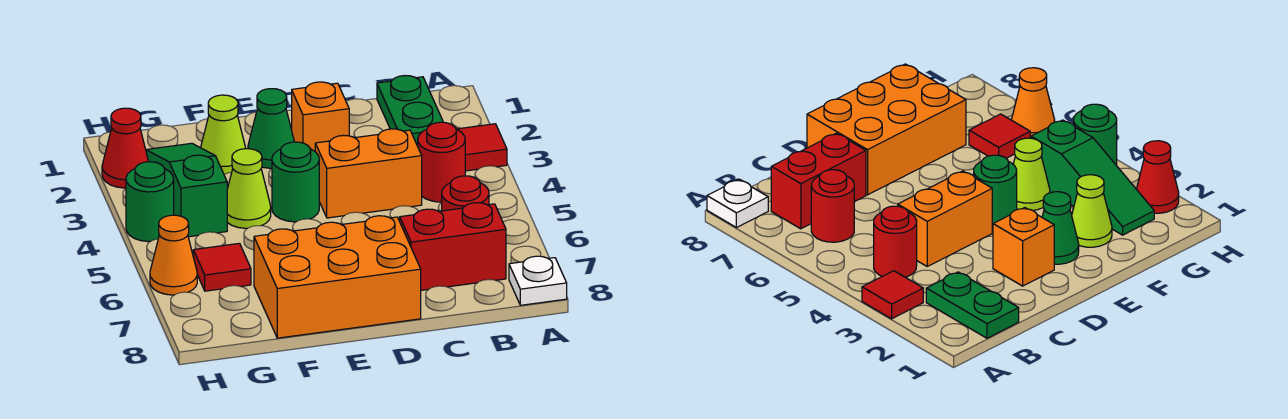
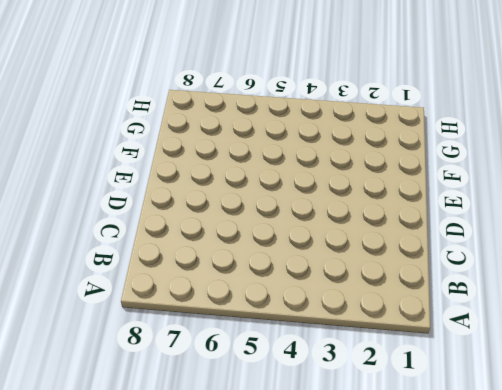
none -> red tile A3 level 1
none -> white plate A8 level 1
none -> green plate B1:B2 level 1

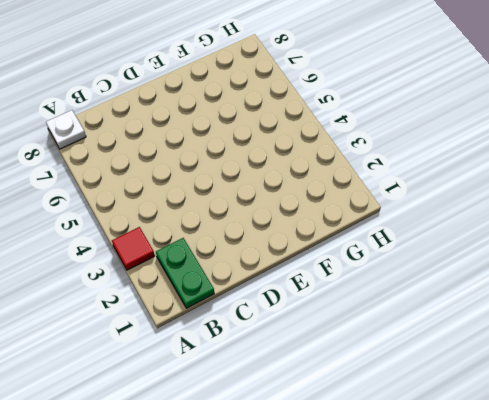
none -> red round brick B4 level 1
none -> red round brick B6 level 1
none -> red brick B7:C7 level 1

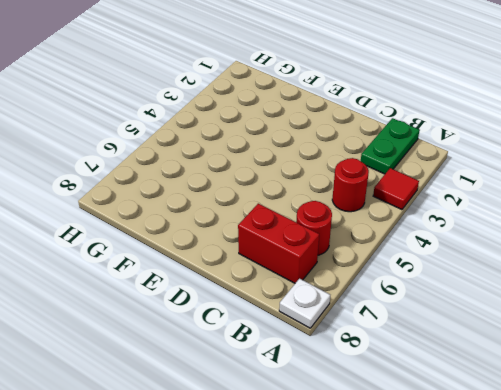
none -> orange brick C4:D4 level 1
none -> orange brick D2 level 1
none -> orange brick D7:F8 level 1

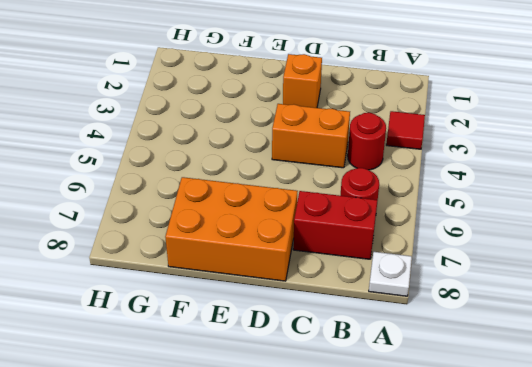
none -> green plate B1:B2 level 1
none -> green cone E2 level 1
none -> green round brick E4 level 1

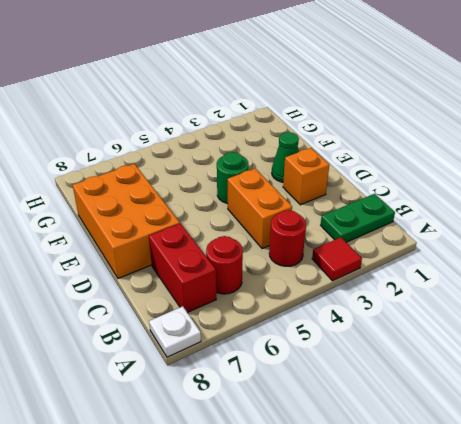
none -> lime cone F2 level 1
none -> lime cone F4 level 1
none -> green slope G2:G4 level 1 top 4

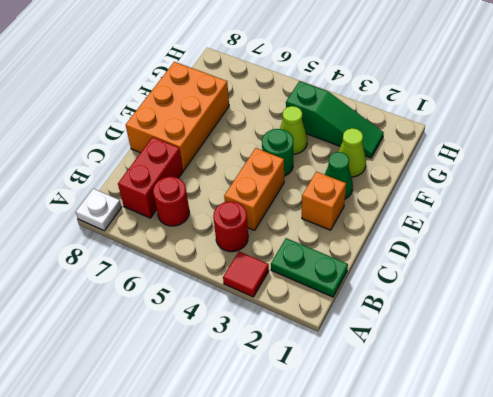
none -> red tile G6 level 1
none -> red cone H2 level 1
none -> green round brick H4 level 1

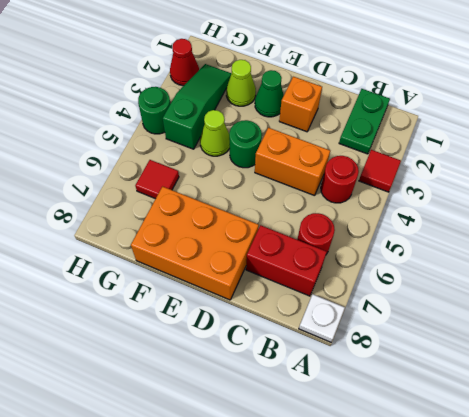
none -> orange cone H6 level 1

